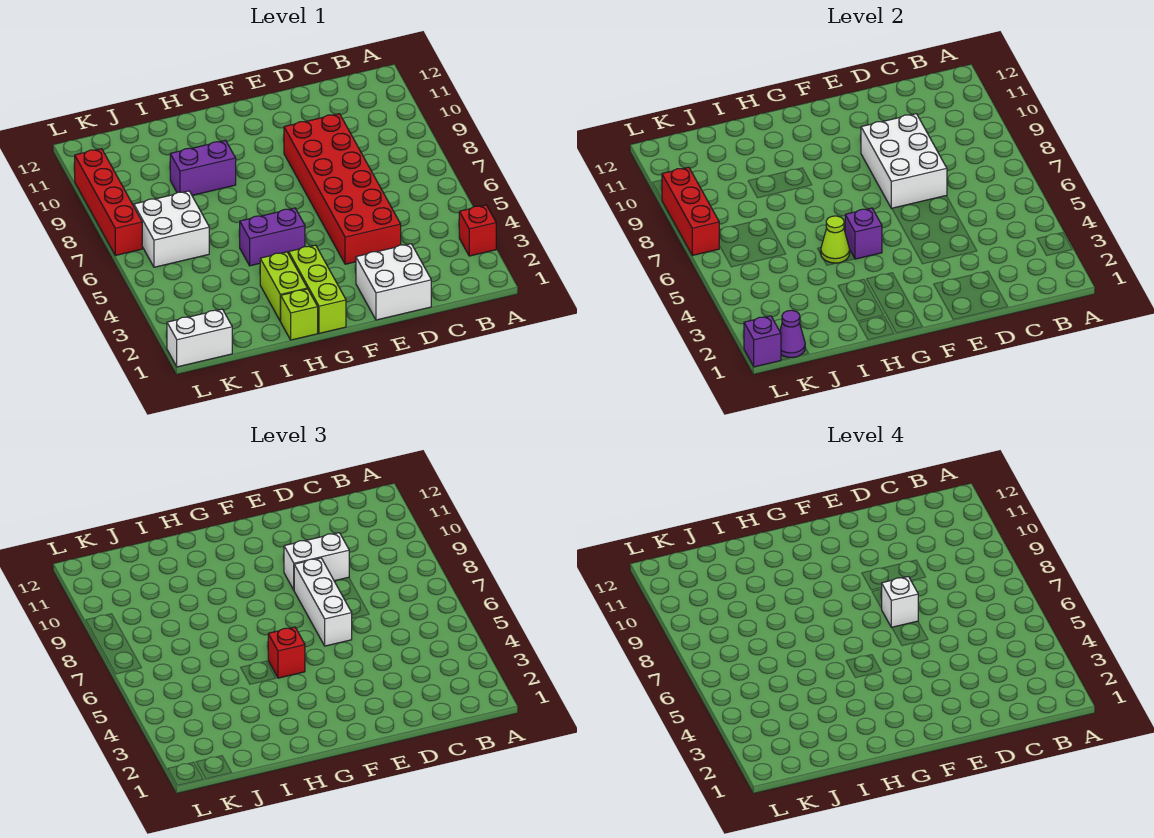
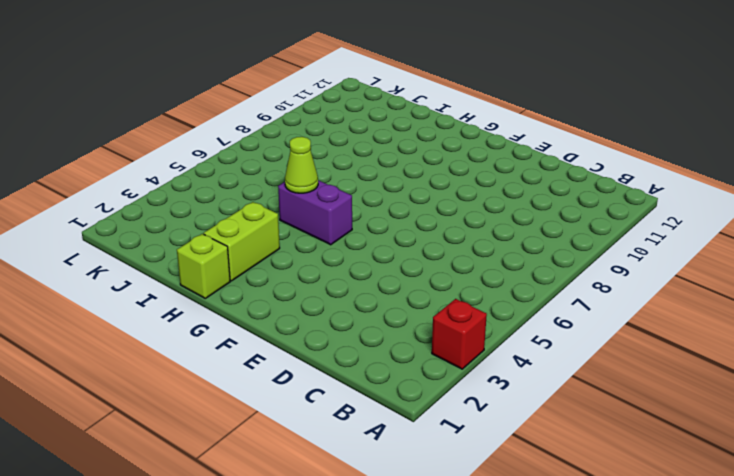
none -> white brick D1:E2 level 1
none -> red brick D4:E9 level 1
none -> lime brick G1:G3 level 1

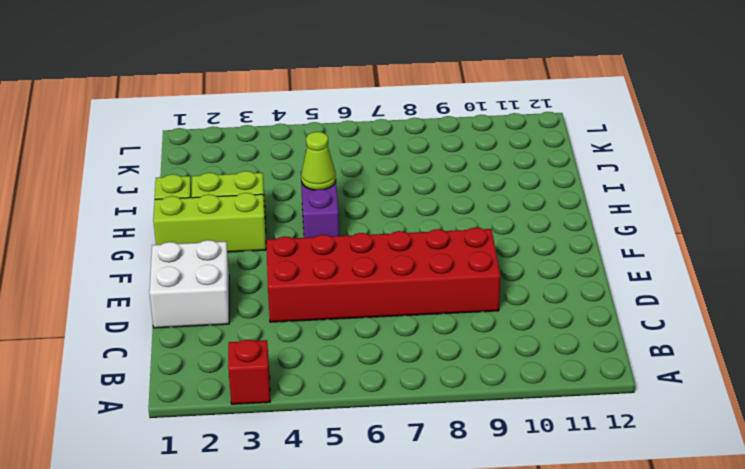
none -> purple brick H9:I9 level 1
none -> white brick J6:K7 level 1
none -> white brick K1:L1 level 1

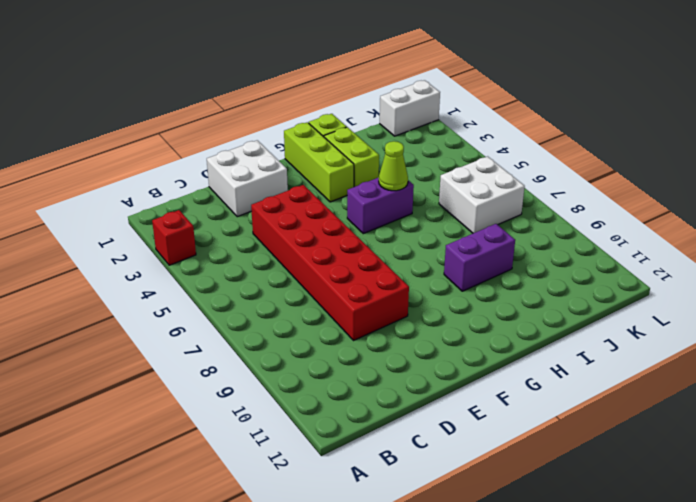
none -> red brick L7:L10 level 1
none -> white brick D7:E9 level 2
none -> purple brick G5 level 2

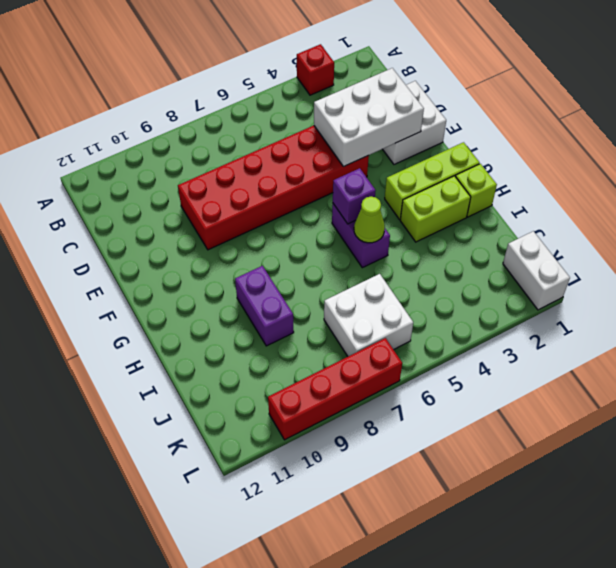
white brick D2:E4 level 2 -> white brick D7:E9 level 2
none -> purple cone K1 level 2
none -> purple brick L1 level 2
none -> red brick L7:L9 level 2

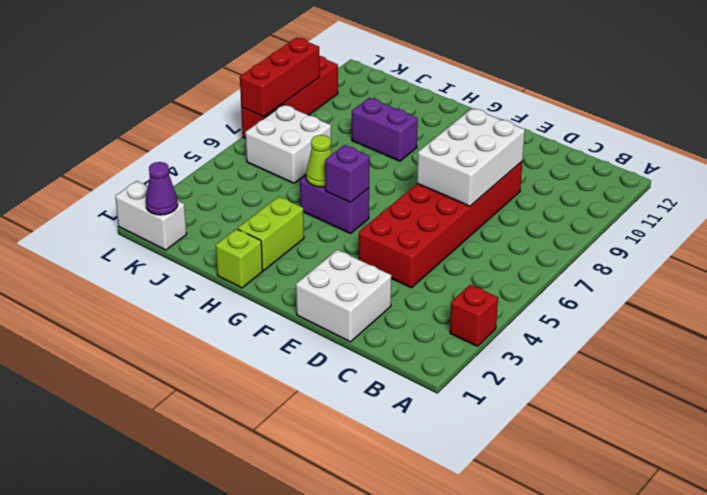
none -> lime brick G1:G3 level 1
none -> purple brick L1 level 2
none -> white brick D9:E9 level 3

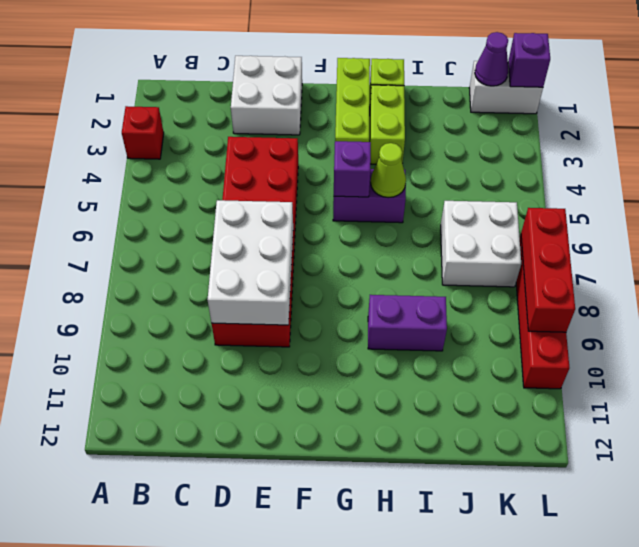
none -> white brick D9:E9 level 3
none -> white brick E6:E8 level 3
none -> red brick G5 level 3

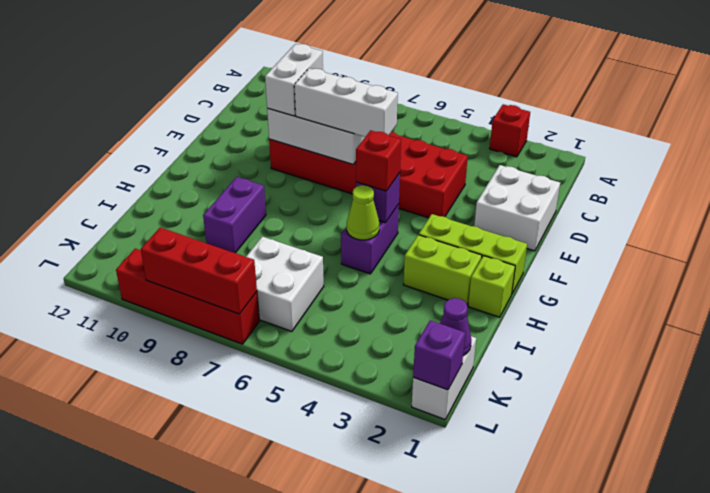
none -> white brick E7 level 4

